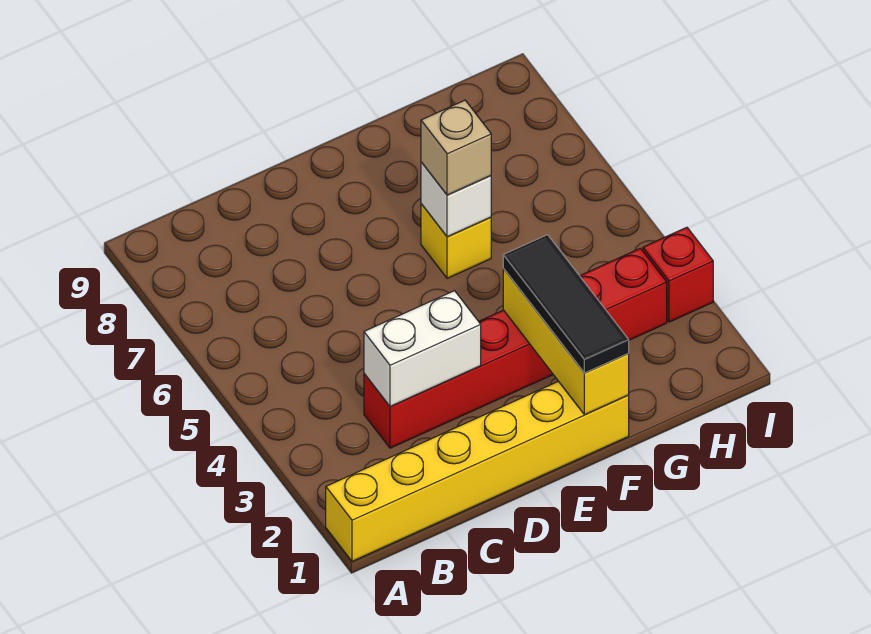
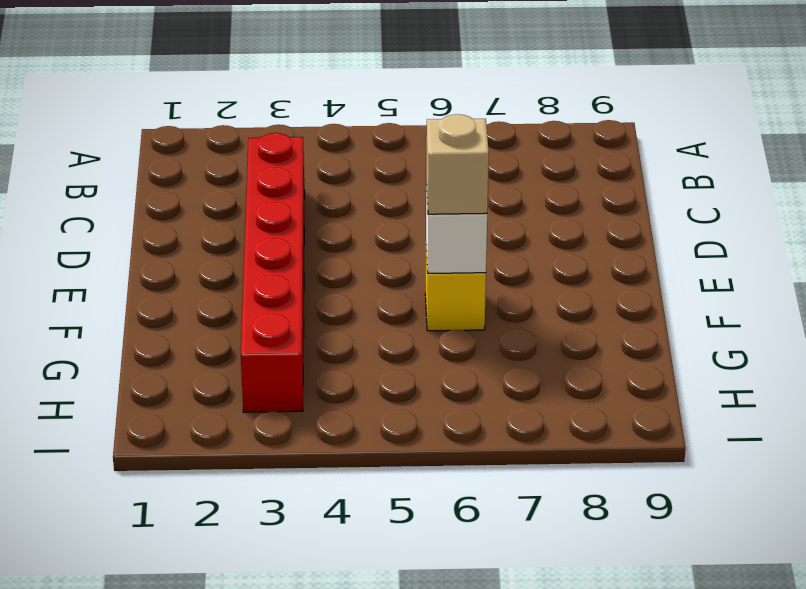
none -> yellow brick A1:F1 level 1
none -> red brick I3 level 1

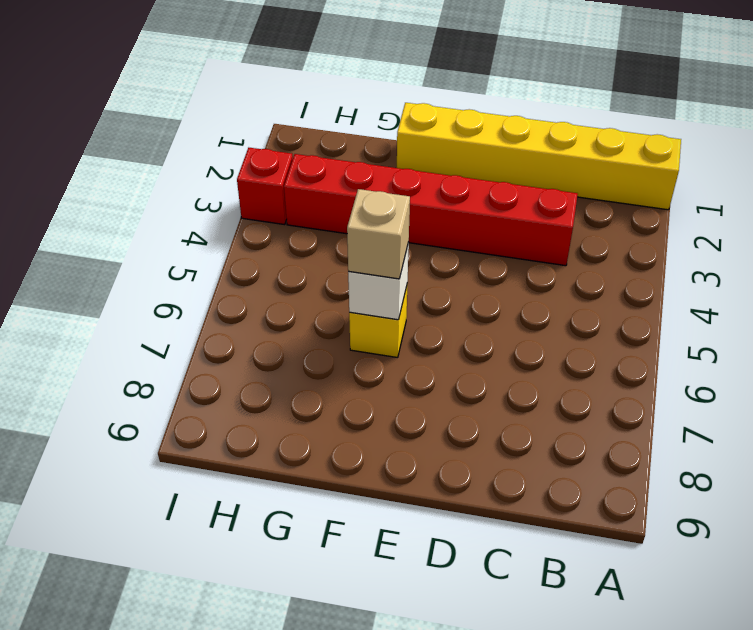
none -> white brick C3:D3 level 2
none -> yellow brick F1:F3 level 2

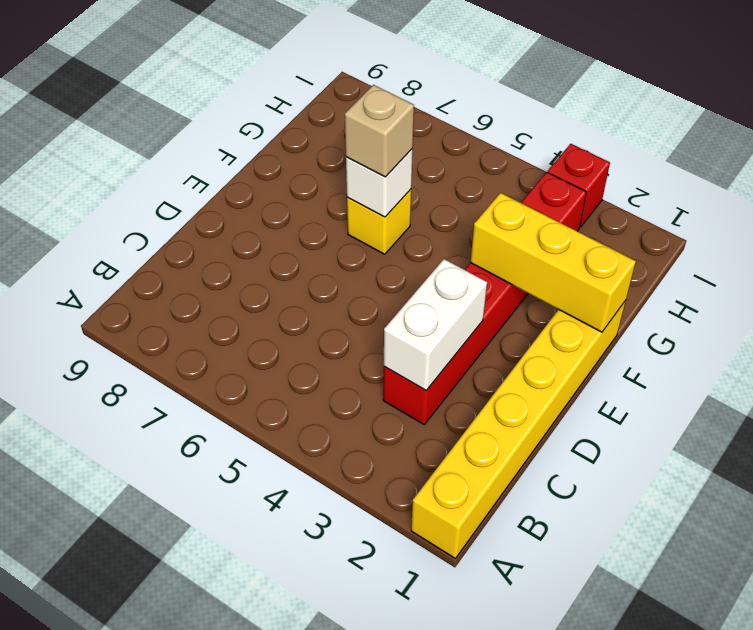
none -> black tile F1:F3 level 3

